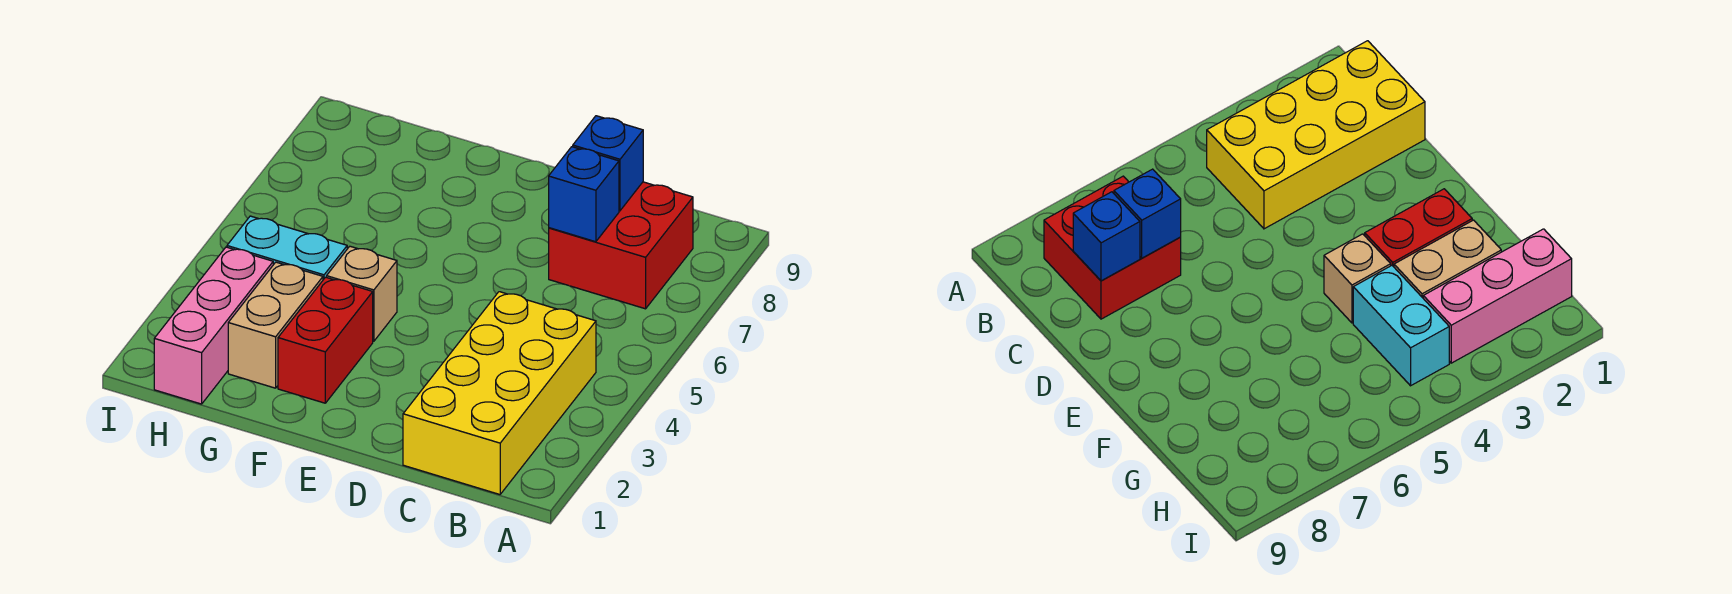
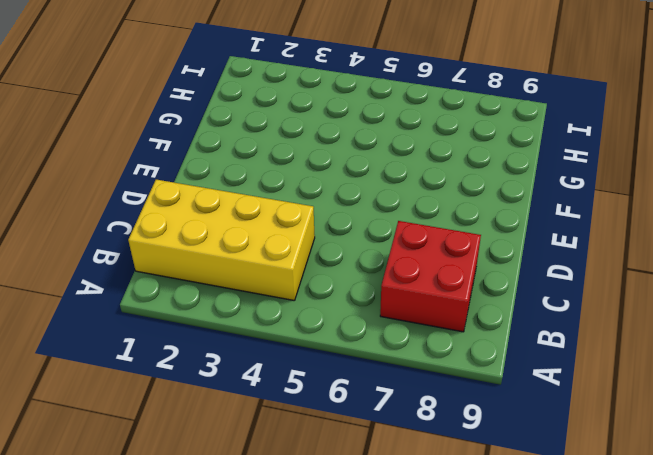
none -> red brick F2:F3 level 1
none -> tan brick F4 level 1

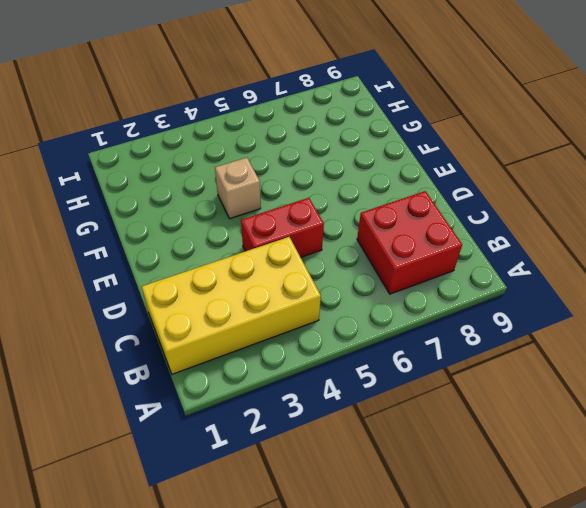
red brick D4:D5 level 1 -> red brick F2:F3 level 1
none -> tan brick G2:G3 level 1
none -> cyan brick G4:H4 level 1

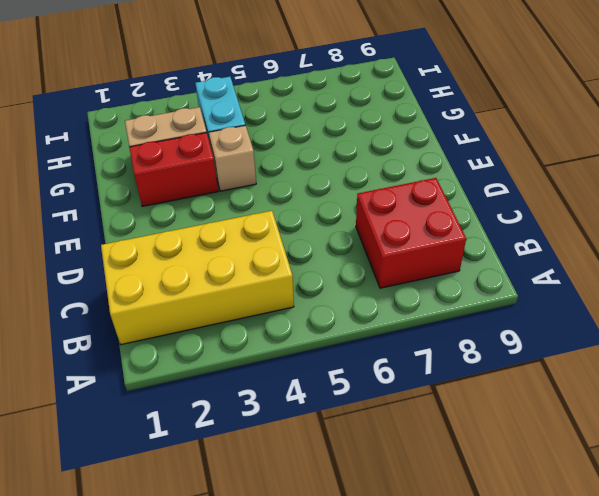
none -> pink brick H1:H3 level 1
none -> blue brick C7 level 2

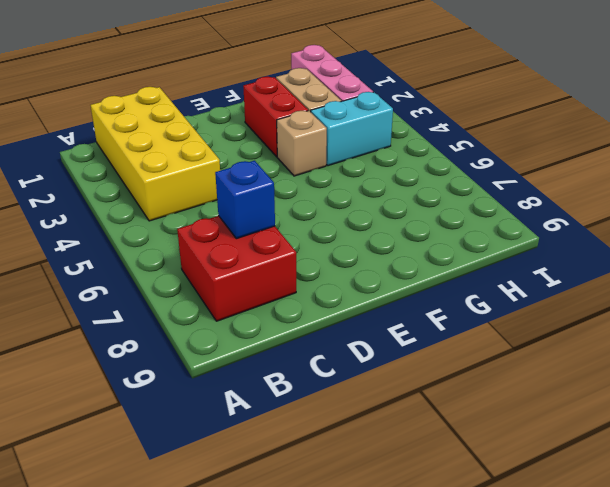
none -> blue brick C8 level 2

